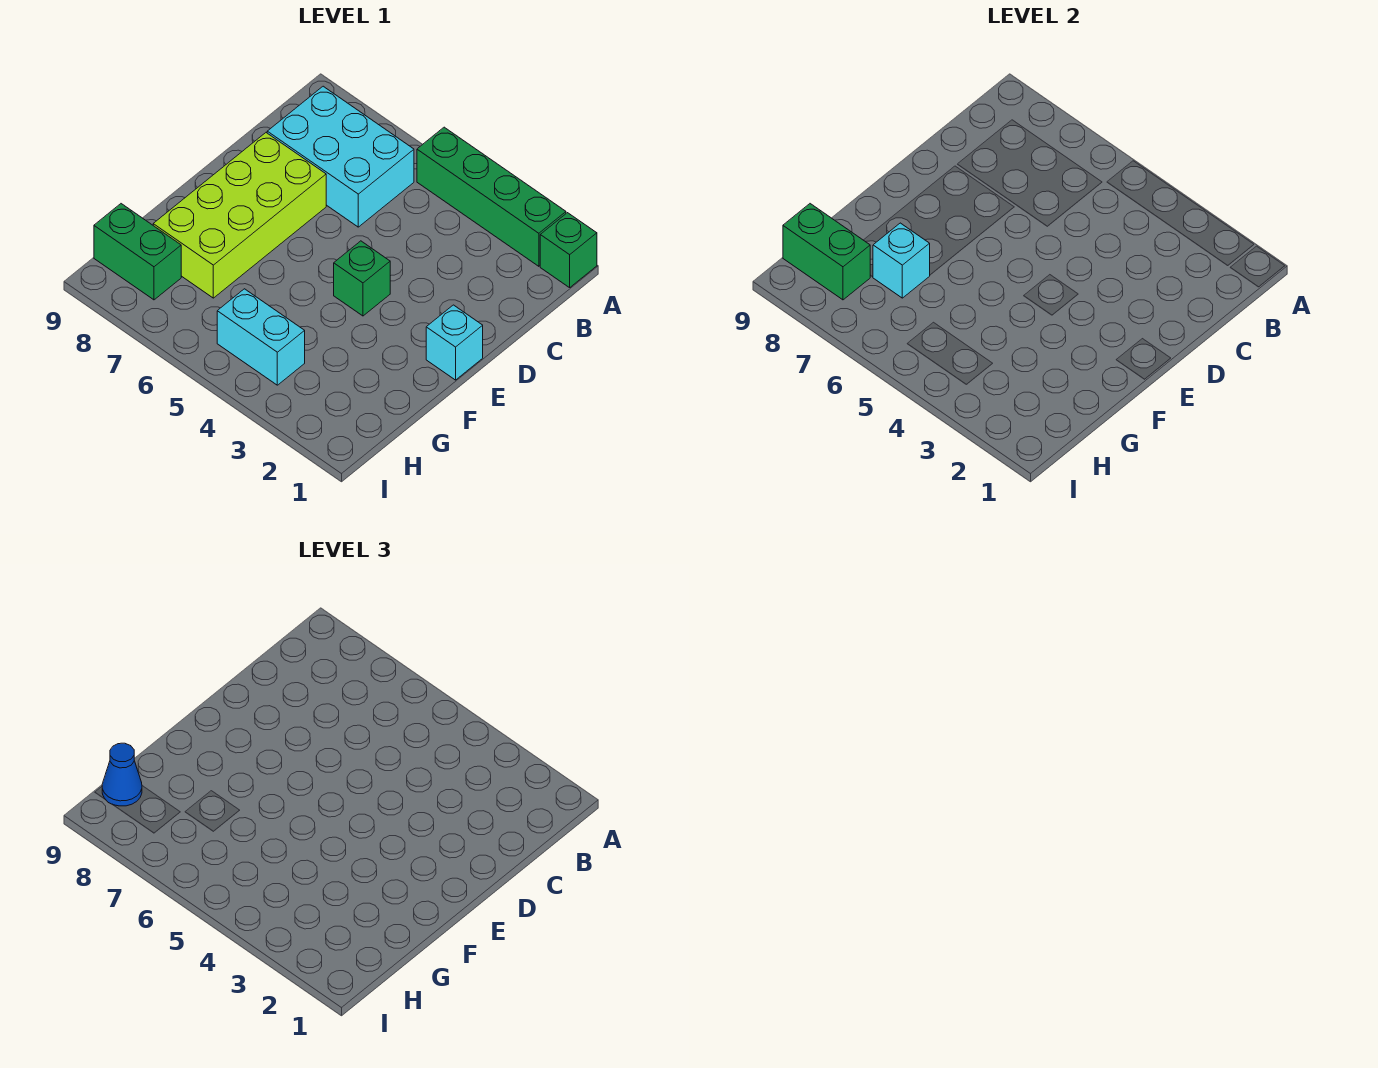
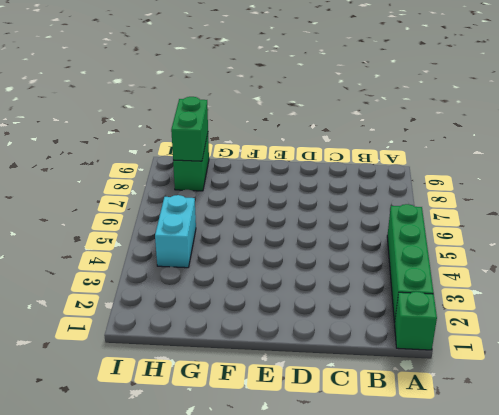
none -> cyan brick B6:C8 level 1
none -> lime brick D7:G8 level 1

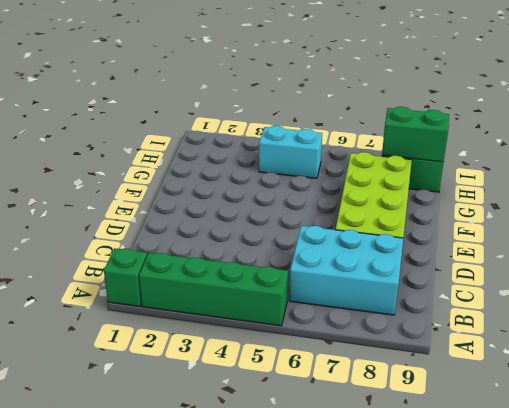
none -> cyan brick E1 level 1
none -> green brick E4 level 1

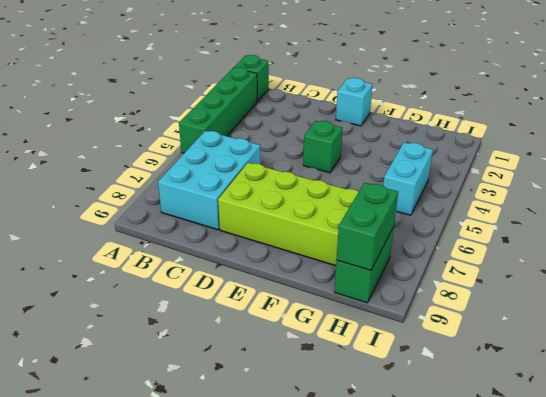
none -> cyan brick G7 level 2
none -> blue cone H9 level 3

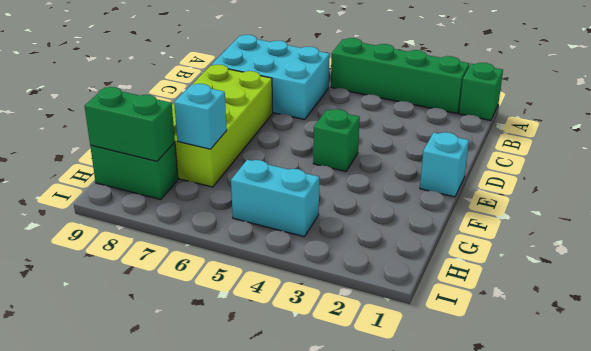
none -> blue cone H9 level 3

